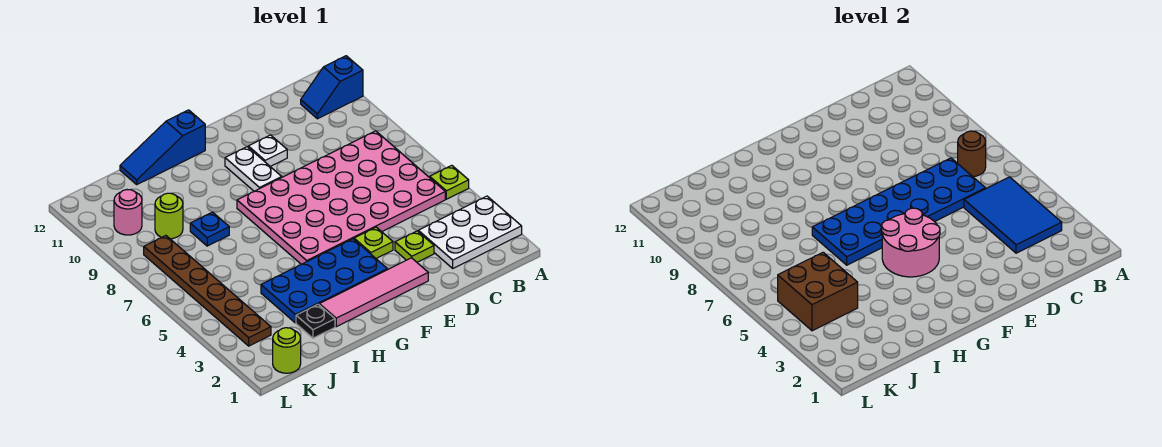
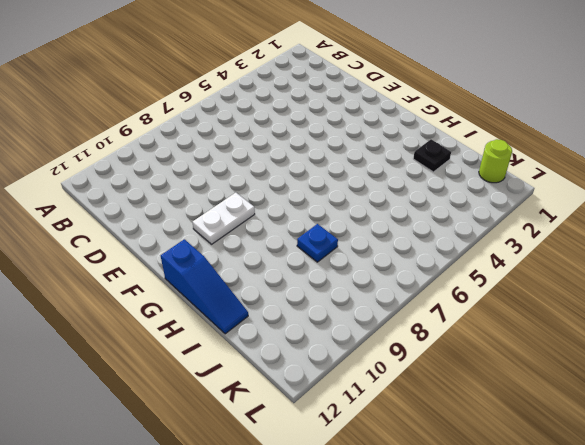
none -> white plate A2:C3 level 1
none -> lime plate A5 level 1
none -> blue slope A11:B11 level 1 top A

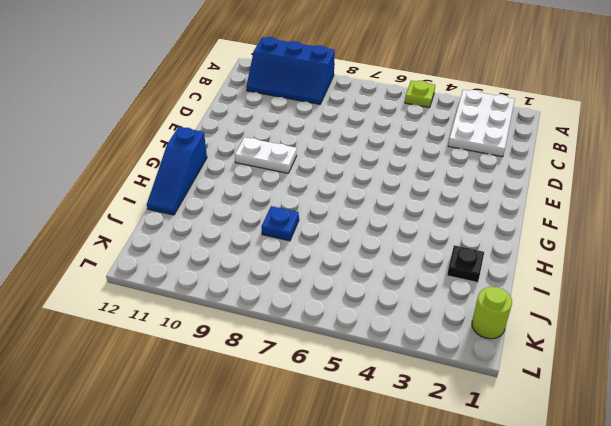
blue slope A9:B11 level 1 top A -> blue slope A11:B11 level 1 top A
none -> pink plate B5:G8 level 1
none -> lime plate D3 level 1
none -> pink tile E2:H2 level 1

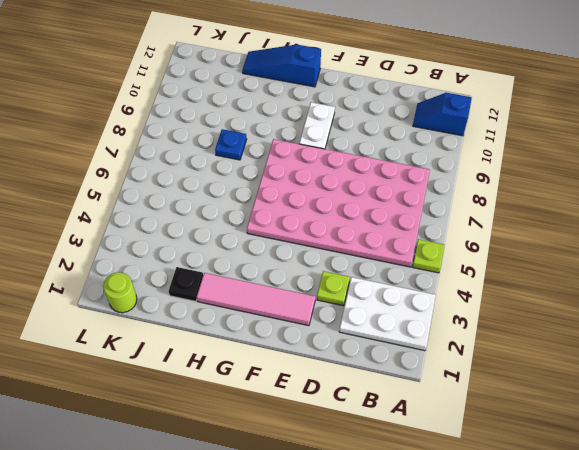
none -> lime plate E4 level 1
none -> white plate E10 level 1
none -> blue plate F3:I4 level 1

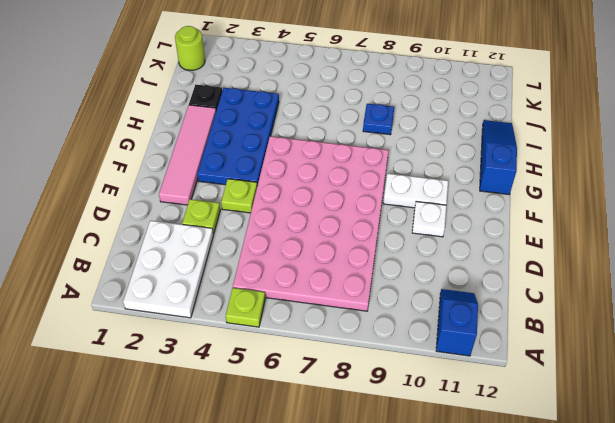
none -> lime round brick J9 level 1
none -> brown plate K3:K8 level 1
none -> pink round brick K10 level 1

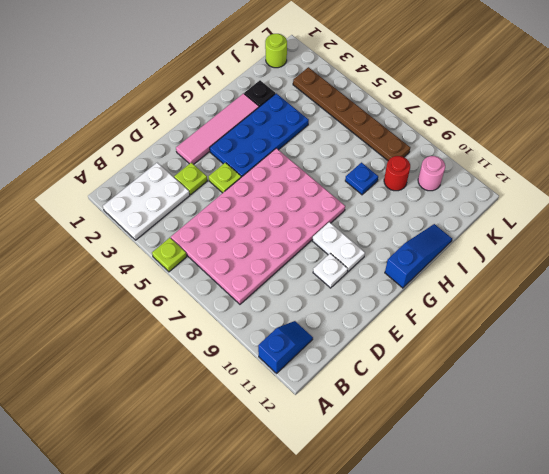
red round brick J9 level 1 -> lime round brick J9 level 1
none -> blue tile B3:C5 level 2
none -> brown round brick B7 level 2
none -> blue plate C6:H7 level 2

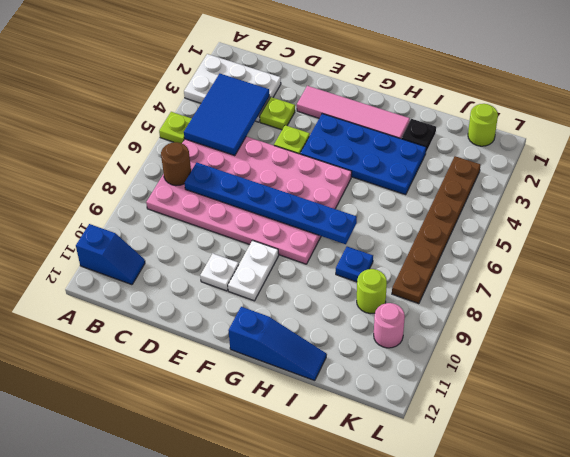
blue plate C7:H7 level 2 -> blue plate C6:H7 level 2
none -> pink round brick F4:G5 level 2
none -> brown brick J4:K5 level 2

